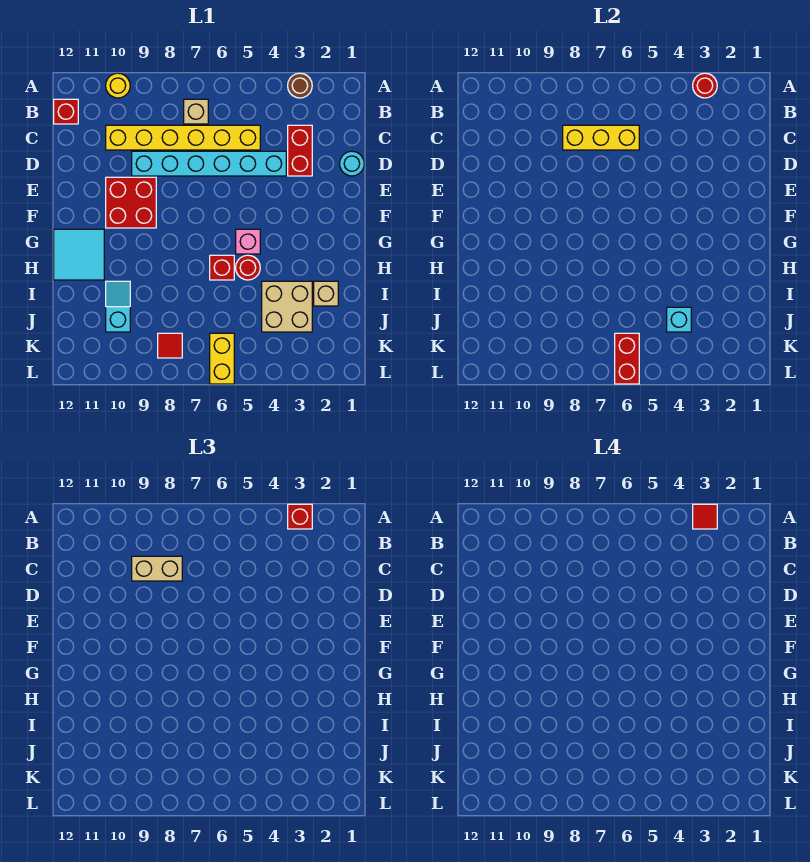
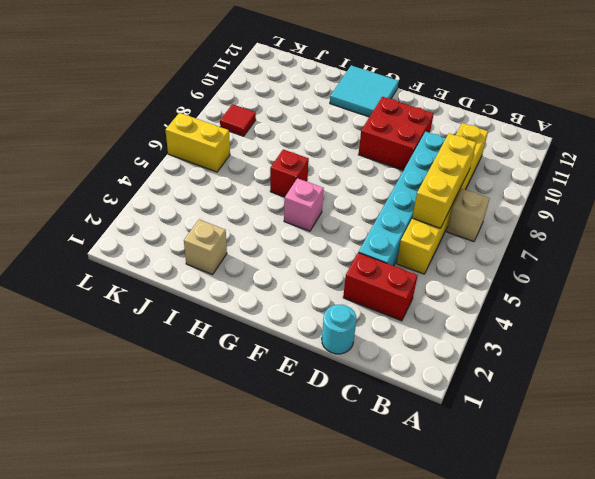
none -> brown round brick A3 level 1
none -> yellow round brick A10 level 1
none -> red brick B12 level 1

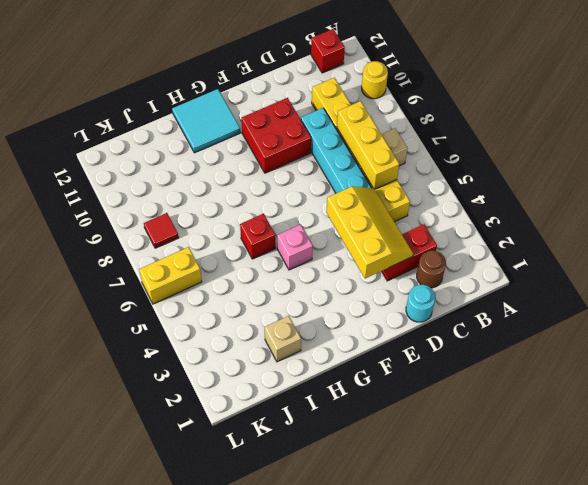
brown round brick C2 level 1 -> brown round brick A3 level 1
yellow slope D3:E5 level 2 top E -> none
none -> red round brick H5 level 1
none -> tan brick I3:J4 level 1
none -> cyan slope I10:J10 level 1 top J

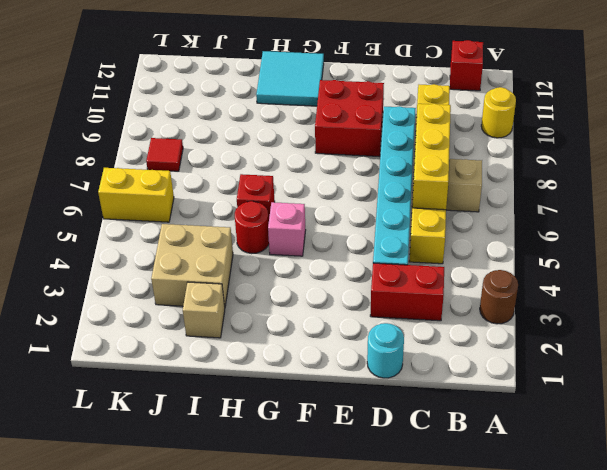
none -> cyan slope I10:J10 level 1 top J
none -> red round brick A3 level 2
none -> cyan brick J4 level 2

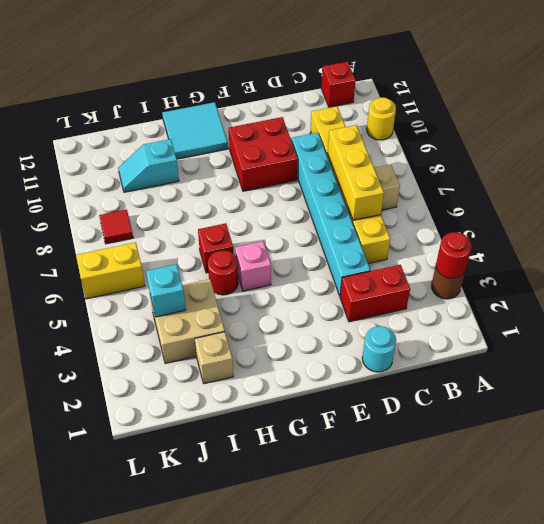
cyan slope I10:J10 level 1 top I -> cyan slope I10:J10 level 1 top J
none -> red brick K6:L6 level 2
none -> red brick A3 level 3
none -> tan brick C8:C9 level 3

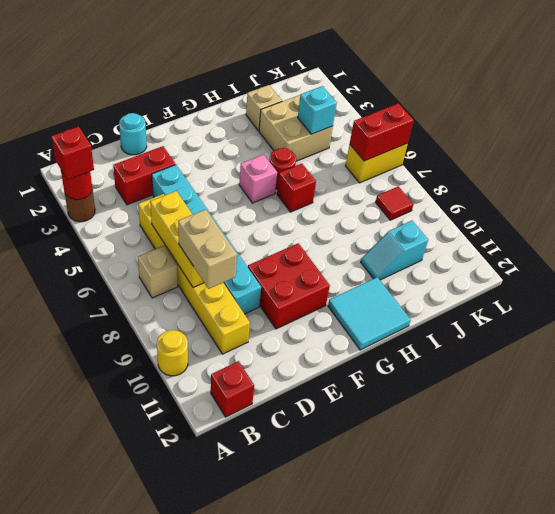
none -> red tile A3 level 4

